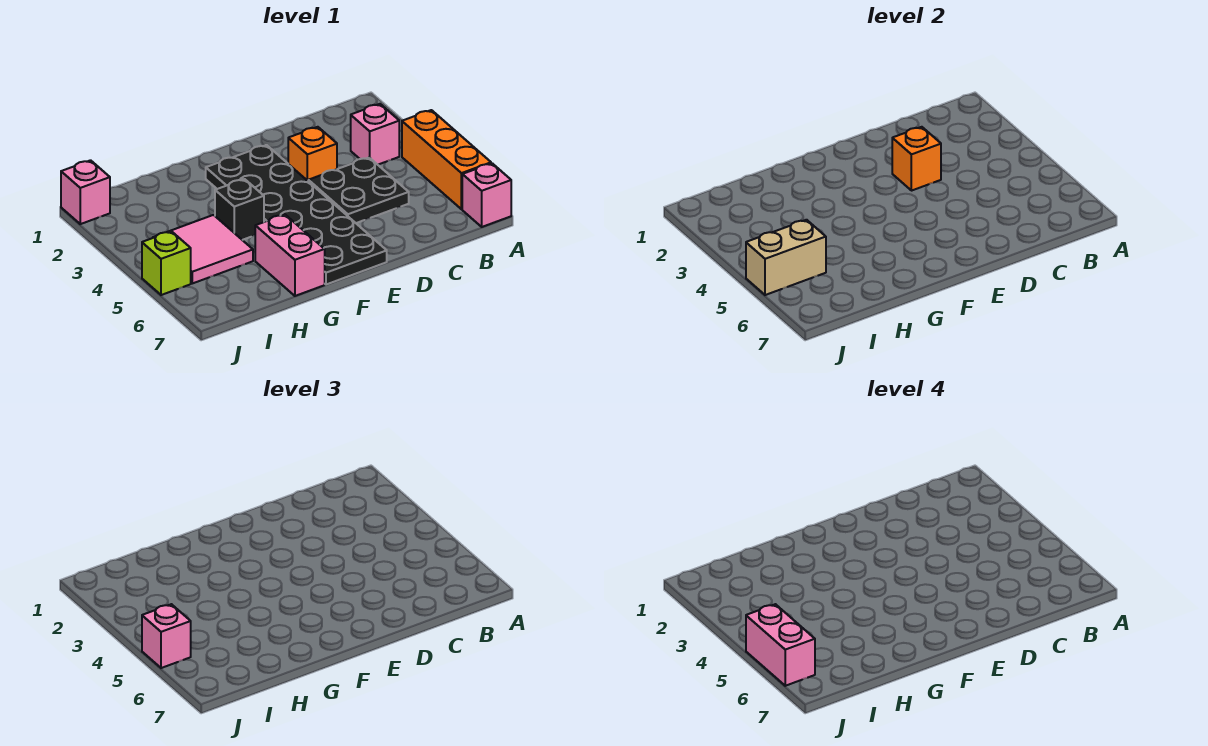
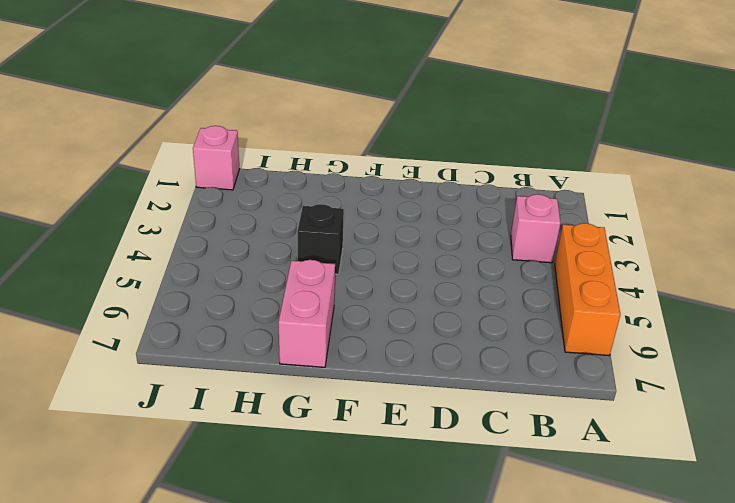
none -> pink brick A7 level 1
none -> black plate C4:D5 level 1
none -> orange brick D3 level 1

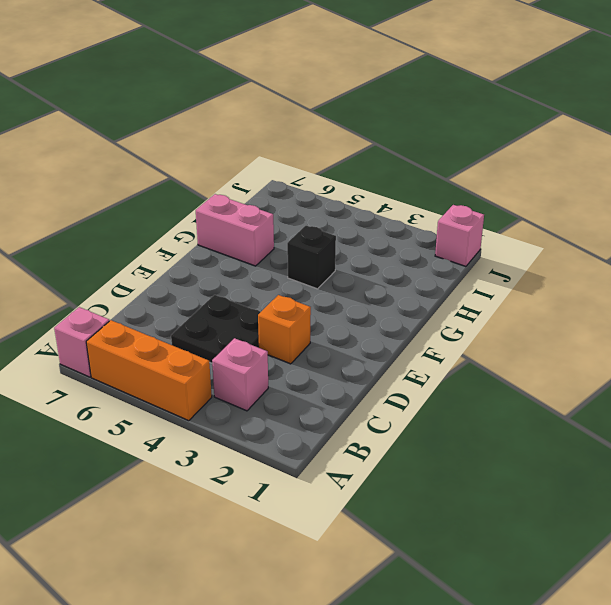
none -> black plate E2:F7 level 1
none -> pink tile H4:I5 level 1
none -> lime brick J5 level 1

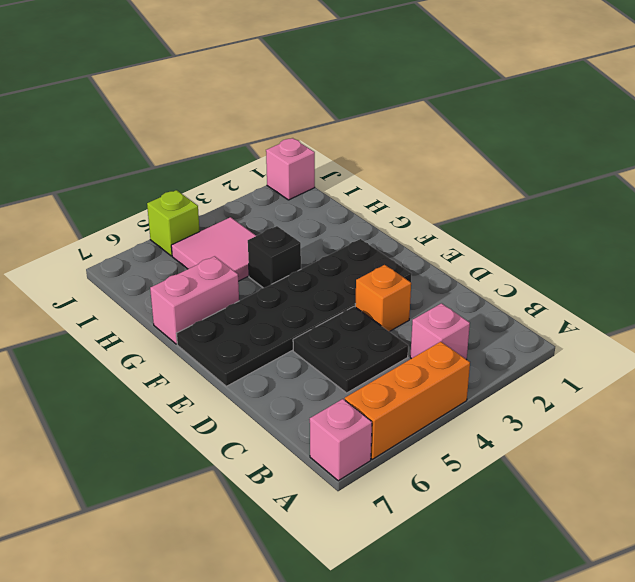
none -> orange brick D3 level 2
none -> tan brick I5:J5 level 2
none -> pink brick J5 level 3

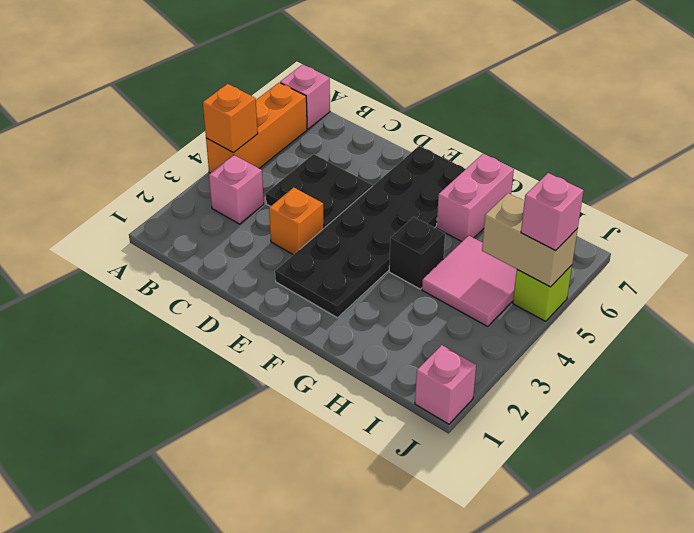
orange brick A4 level 2 -> orange brick D3 level 2
none -> pink brick J5:J6 level 4

